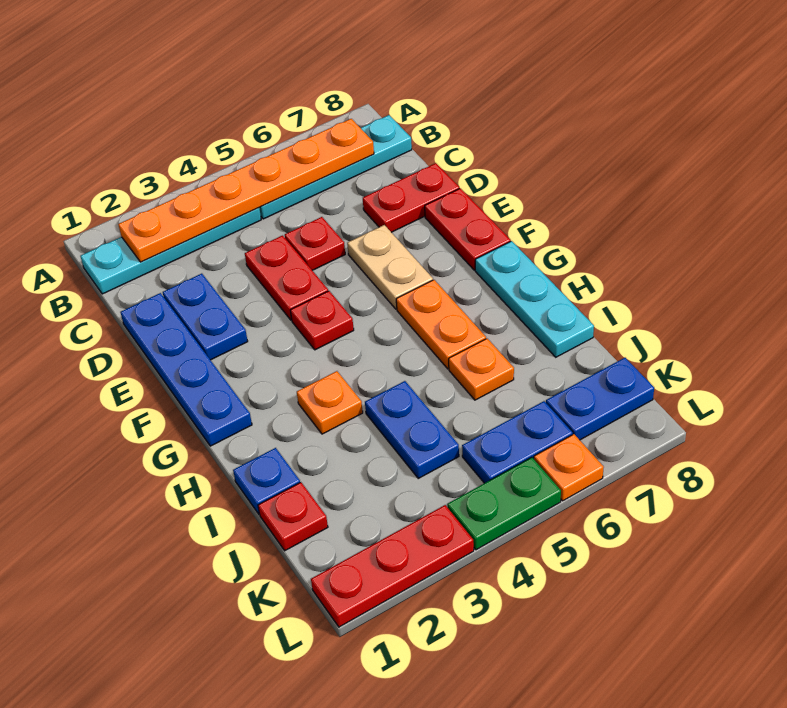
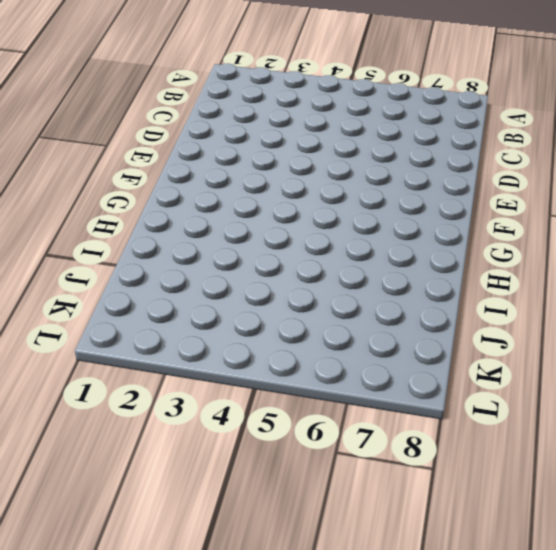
none -> cyan plate B1:B4 level 1
none -> cyan plate B5:B8 level 1
none -> blue plate D1:G1 level 1

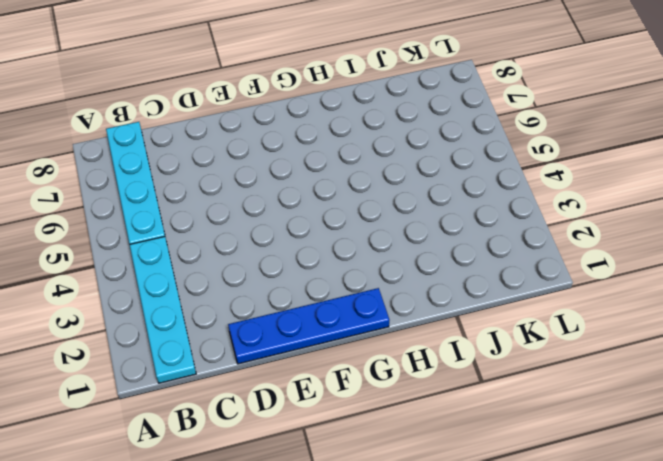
none -> blue plate D2:E2 level 1
none -> red plate D4:E4 level 1
none -> red plate D5 level 1

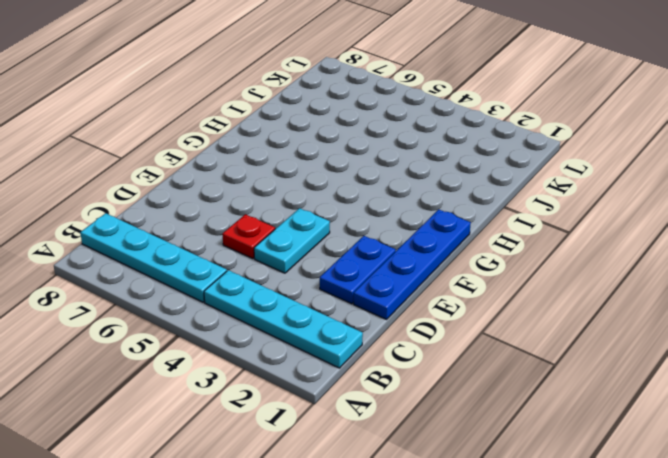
cyan plate D4:E4 level 1 -> red plate D4:E4 level 1
none -> red plate D7:D8 level 1
none -> tan plate E6:F6 level 1
none -> red plate E8:F8 level 1

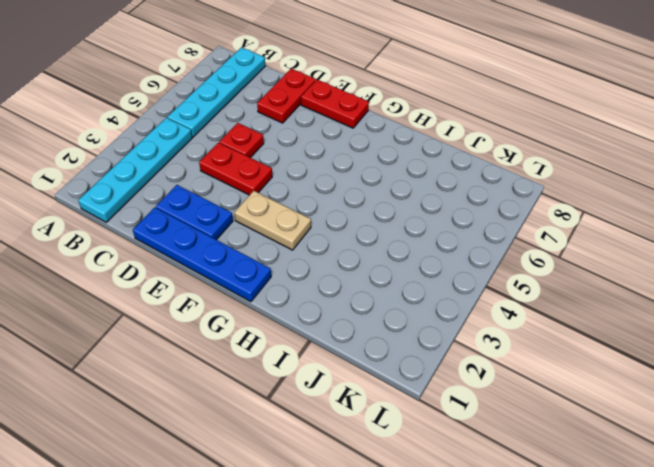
tan plate F3:G3 level 1 -> tan plate E6:F6 level 1
none -> red plate F4 level 1
none -> orange plate G6:H6 level 1
none -> cyan plate G8:I8 level 1

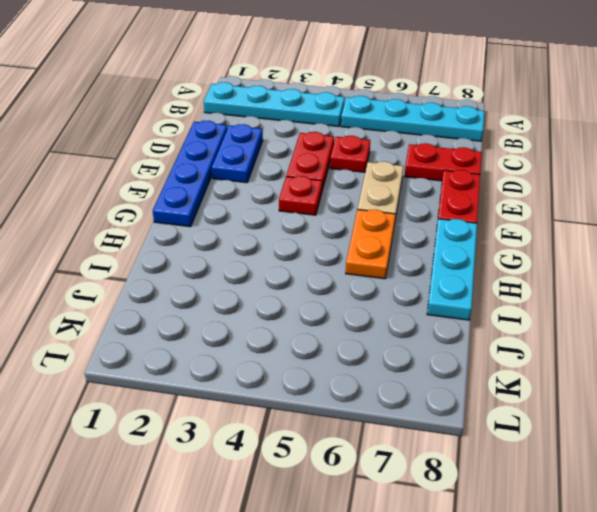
none -> orange plate H3 level 1
none -> blue plate I1 level 1
none -> blue plate I4:J4 level 1

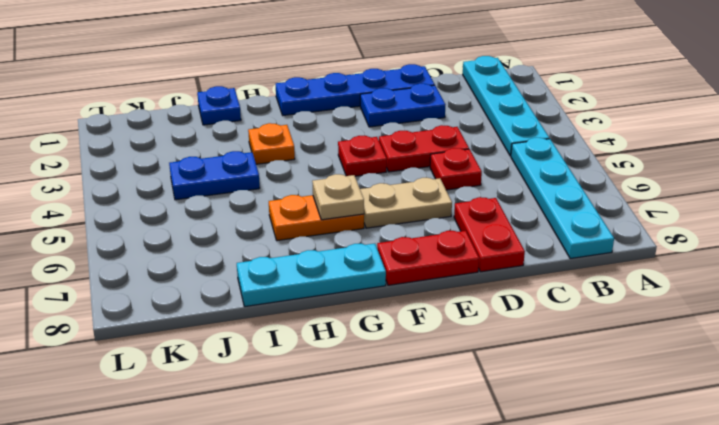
tan plate G6 level 2 -> none
none -> orange plate I6 level 1
none -> red plate J1 level 1
none -> blue plate K5:K6 level 1

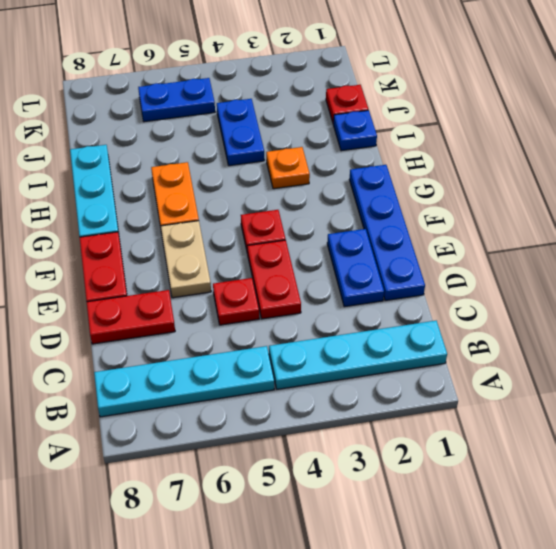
none -> orange plate I6 level 1
none -> blue plate K7:K8 level 1
none -> red plate L1:L3 level 1

